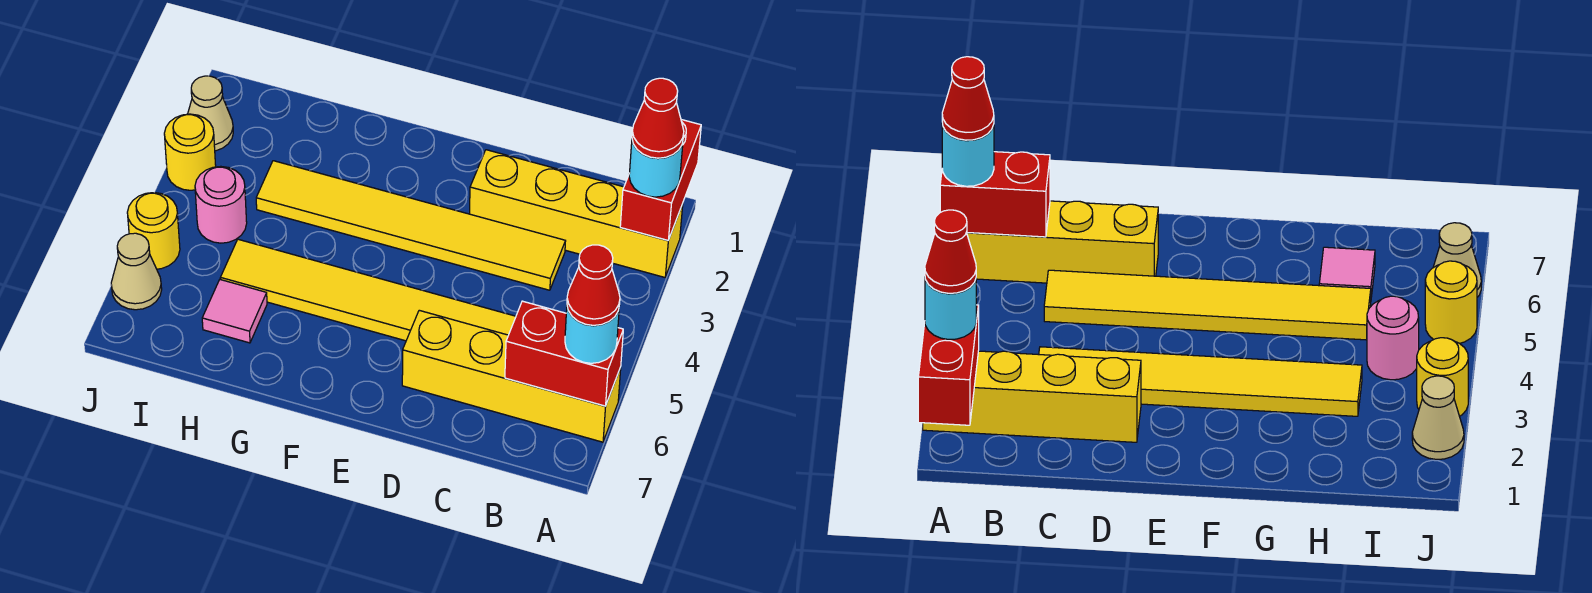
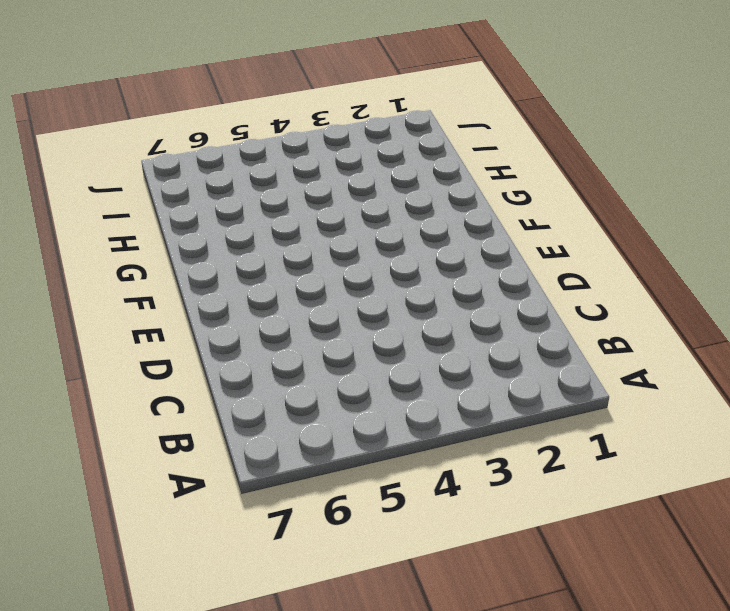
none -> yellow brick A2:D2 level 1
none -> yellow brick A6:D6 level 1
none -> yellow tile C3:H3 level 1

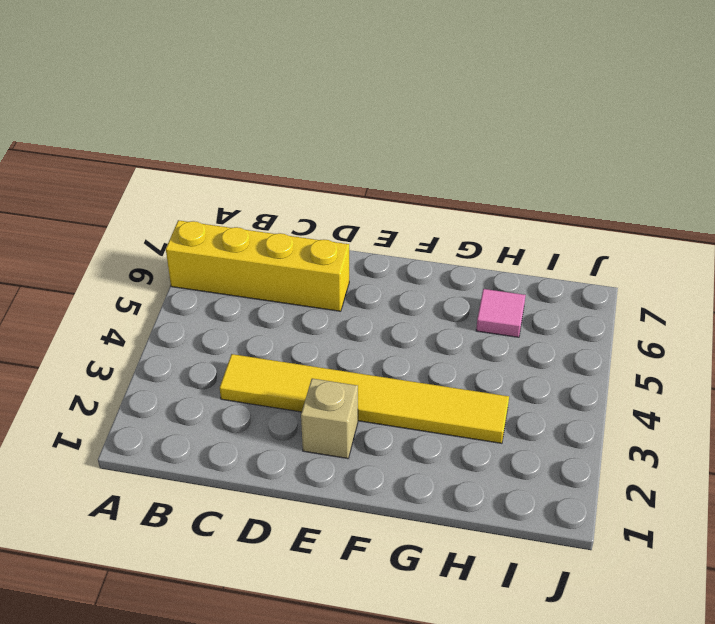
tan brick E2 level 1 -> none
none -> yellow brick A2:D2 level 1
none -> yellow tile C5:H5 level 1
none -> pink round brick I4 level 1

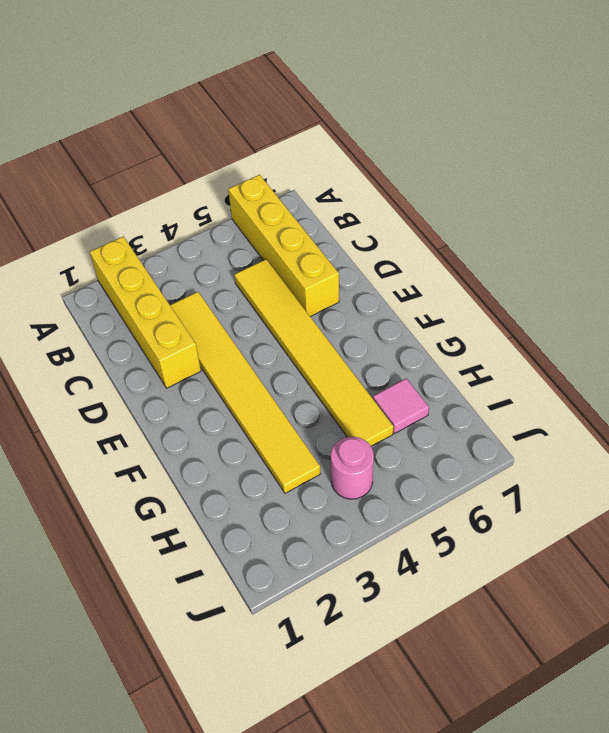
none -> tan cone J2 level 1
none -> yellow round brick J3 level 1
none -> yellow round brick J5 level 1

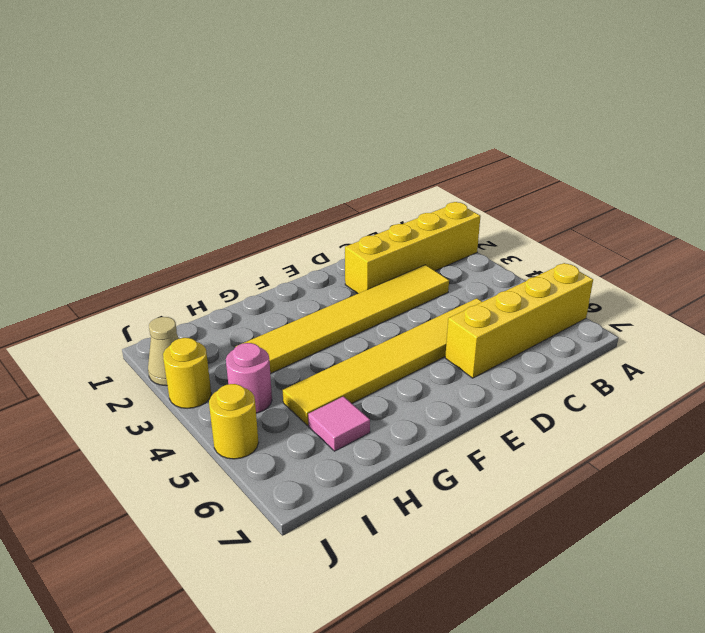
none -> tan cone J6 level 1
none -> red brick A1:A2 level 2
none -> red brick A6:B6 level 2

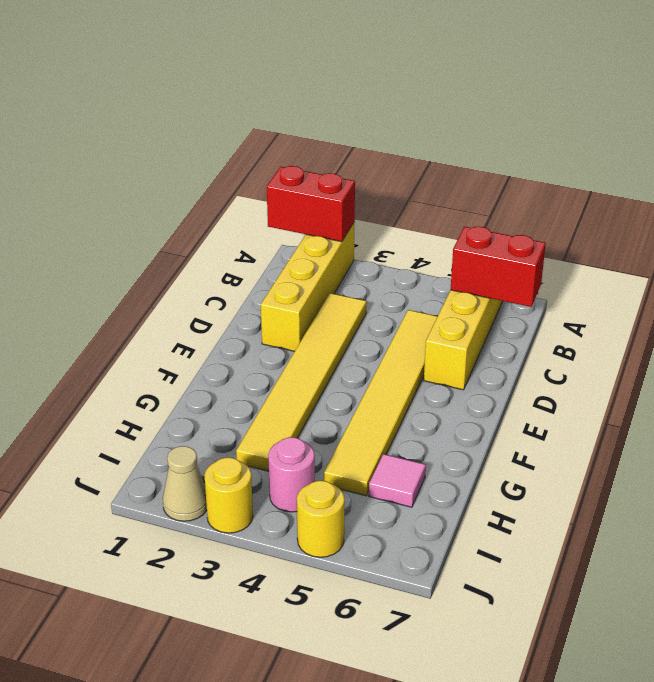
red brick B6:B7 level 2 -> red brick A6:B6 level 2
none -> tan cone J6 level 1
none -> cyan round brick A2 level 3
none -> cyan round brick A6 level 3

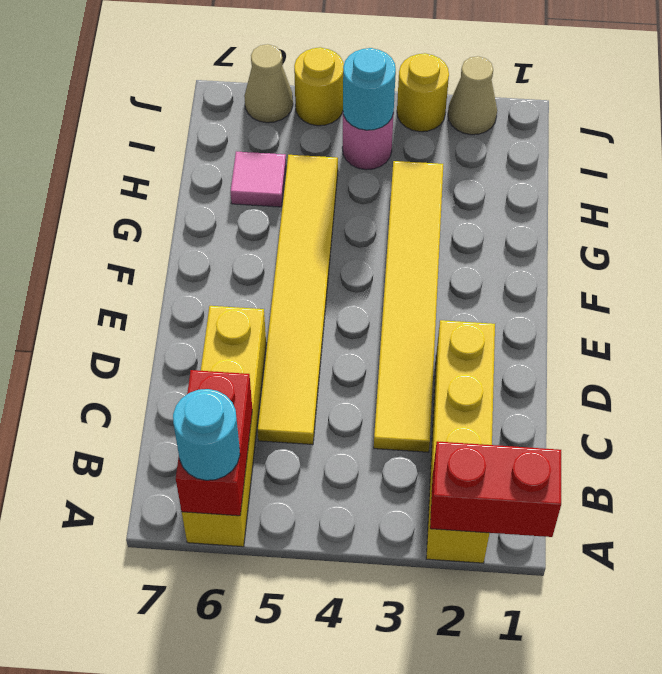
cyan round brick I4 level 2 -> cyan round brick A2 level 3
none -> red cone A2 level 4
none -> red cone A6 level 4

